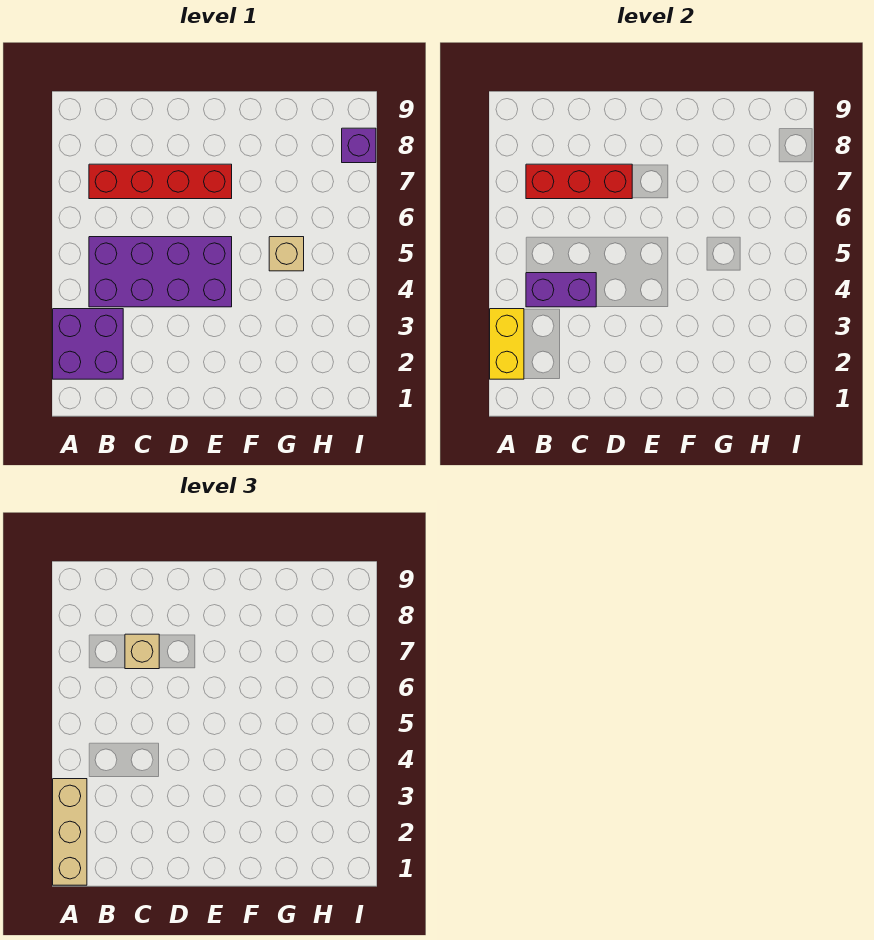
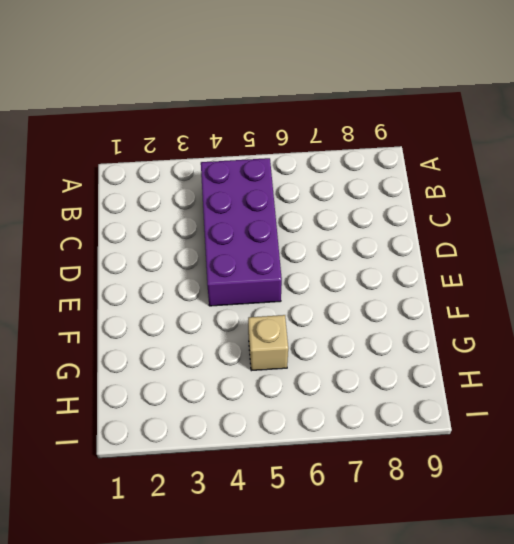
none -> purple brick A2:B3 level 1
none -> red brick B7:E7 level 1

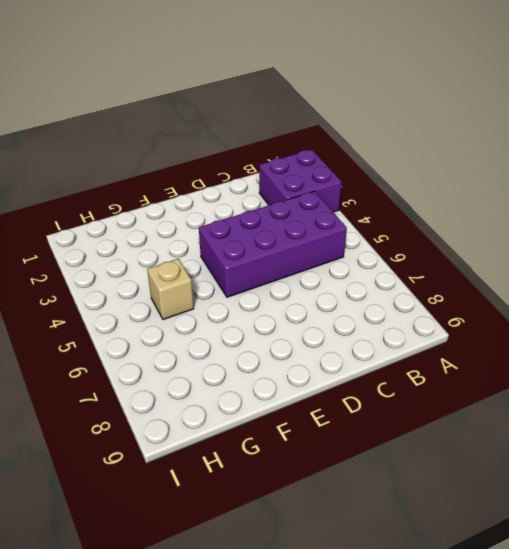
none -> red brick B7:E7 level 1
none -> purple brick I8 level 1

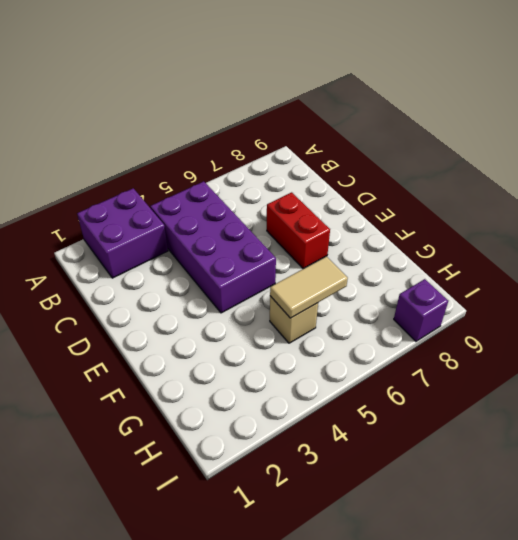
red brick D7:E7 level 1 -> red brick B7:E7 level 1
tan tile G5:G6 level 2 -> none
none -> yellow brick A2:A3 level 2
none -> purple brick B4:C4 level 2

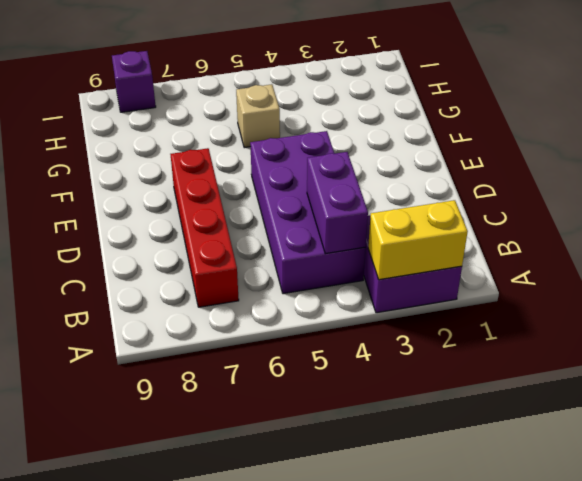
none -> red brick B7:D7 level 2
none -> tan brick A1:A3 level 3

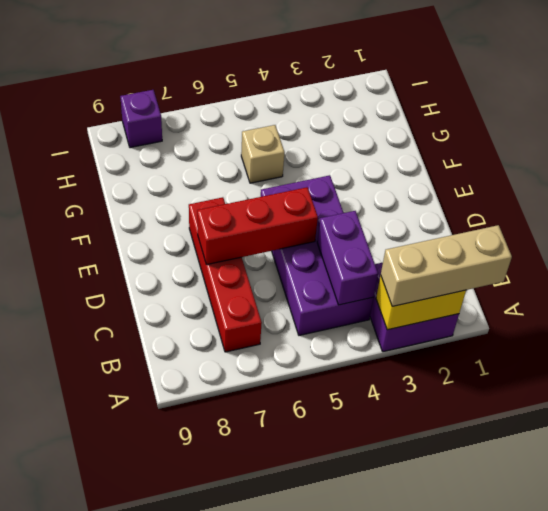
red brick D5:D7 level 2 -> red brick B7:D7 level 2
none -> tan brick C7 level 3

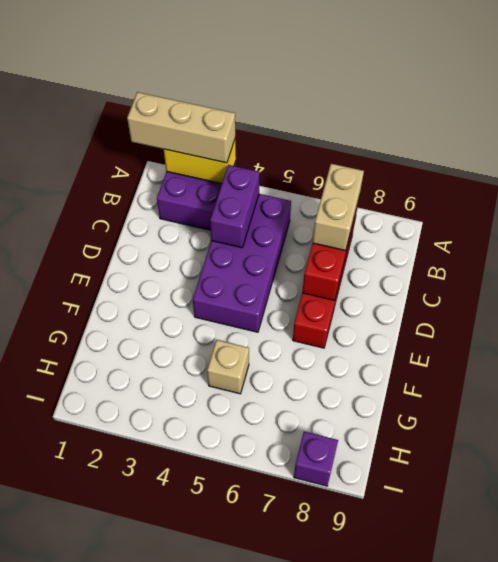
tan brick B7:C7 level 3 -> tan brick C7 level 3

